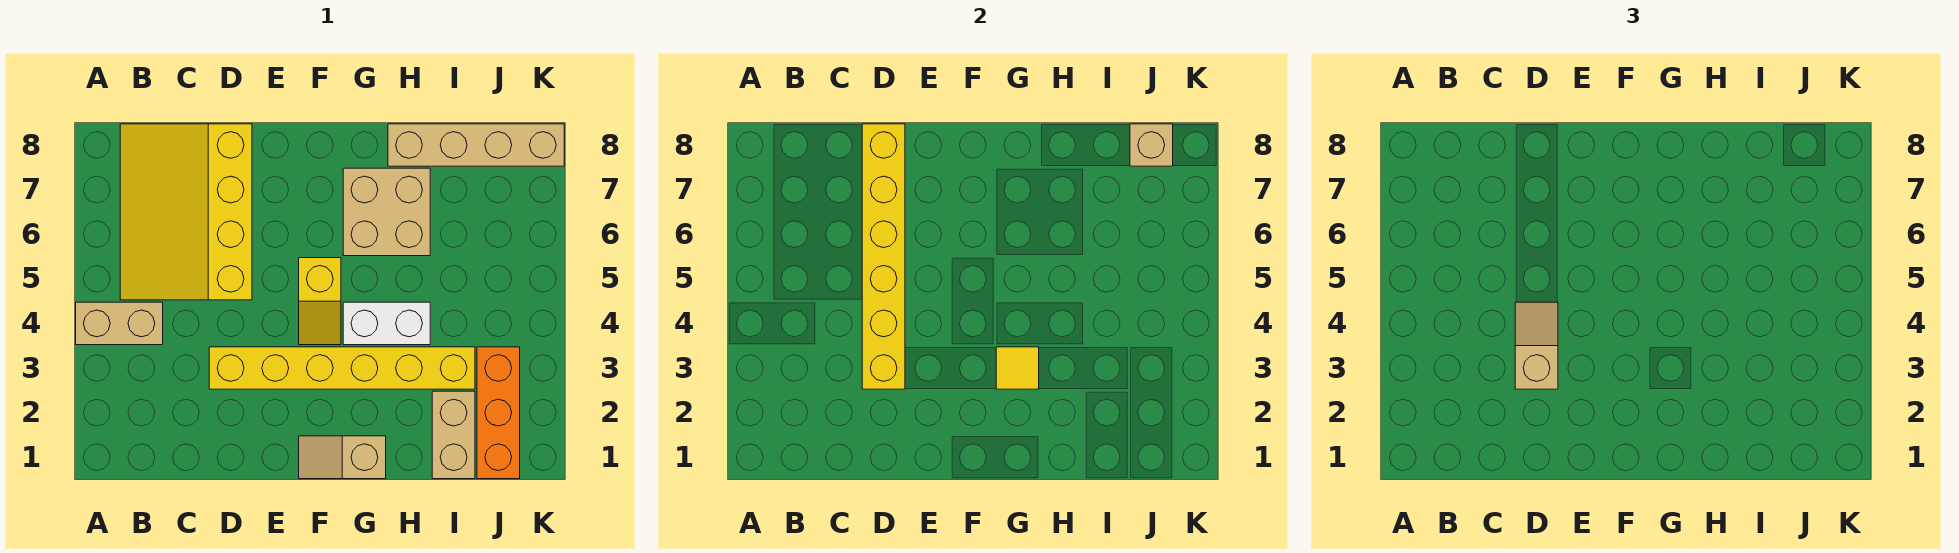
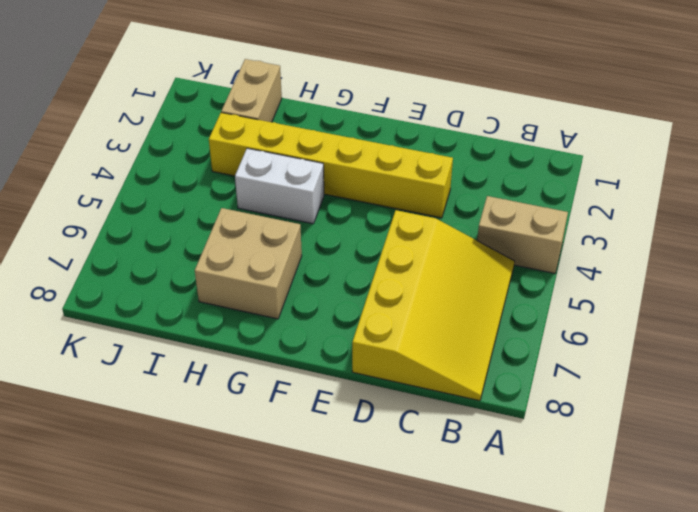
none -> tan slope F1:G1 level 1 top G
none -> yellow slope F4:F5 level 1 top 5
none -> tan brick H8:K8 level 1

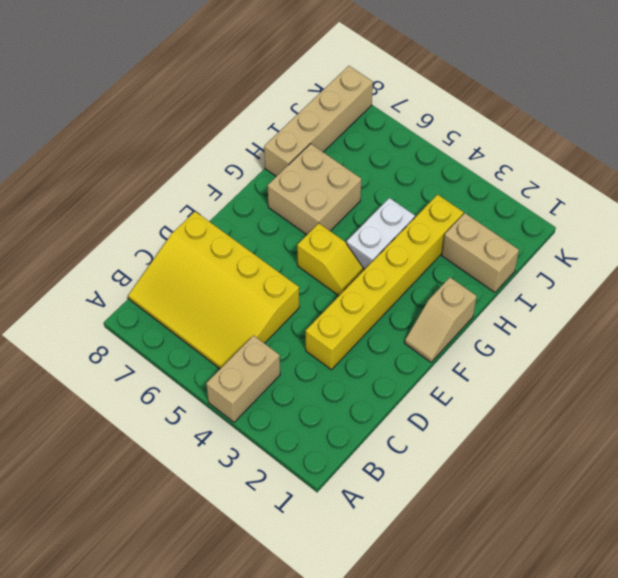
none -> orange brick J1:J3 level 1
none -> yellow brick D3:D8 level 2
none -> yellow tile G3 level 2

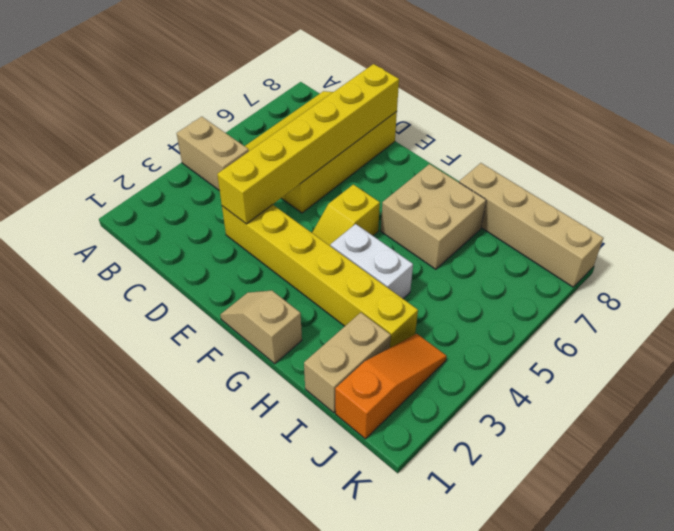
orange slope J1:J3 level 1 top 1 -> orange brick J1:J3 level 1
none -> yellow tile G3 level 2
none -> tan brick J8 level 2
none -> tan slope D3:D4 level 3 top 3

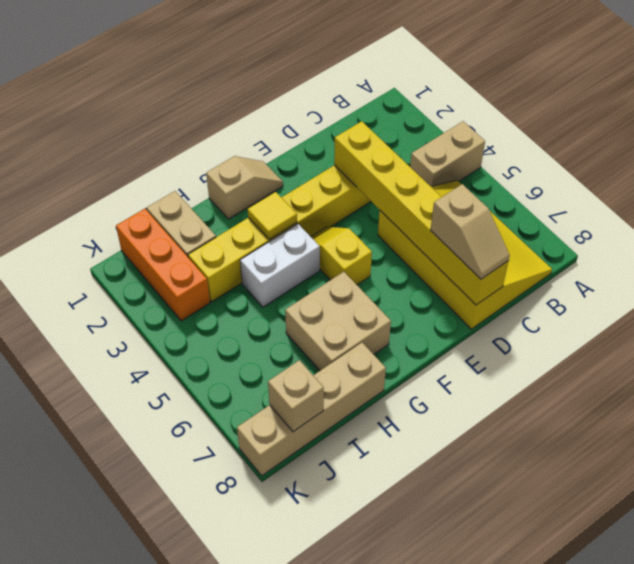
tan slope D7:D8 level 3 top 7 -> tan slope D3:D4 level 3 top 3

